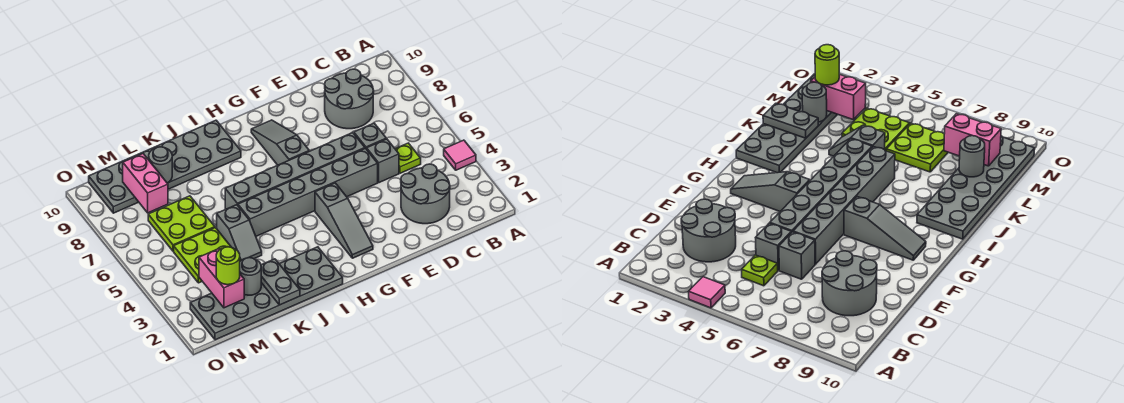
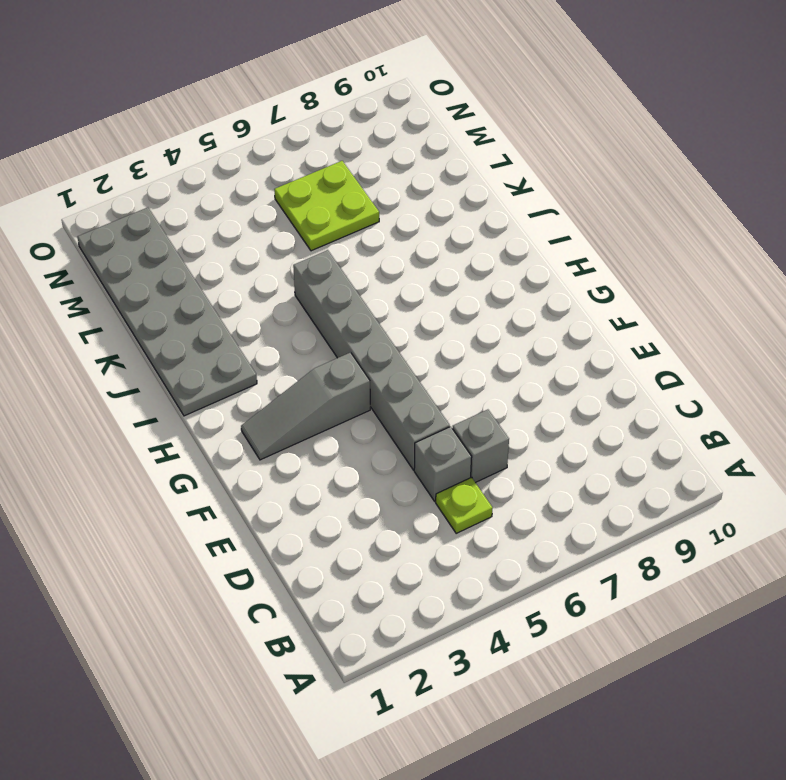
none -> pink tile A4 level 1
none -> grey round brick C2:D3 level 1
none -> grey round brick C8:D9 level 1

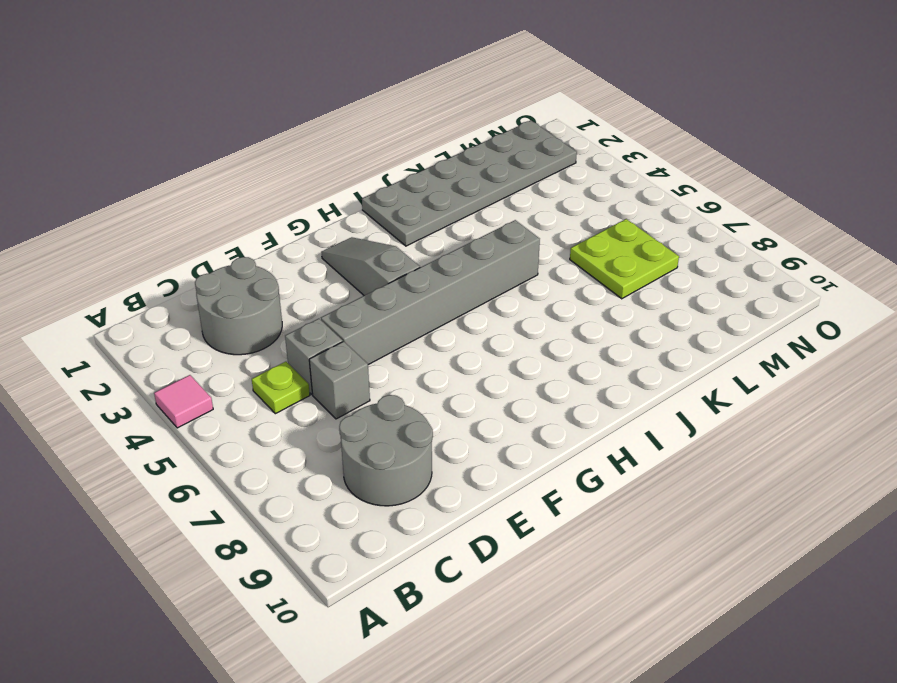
none -> grey brick E6:J6 level 1
none -> grey slope G7:G9 level 1 top 7
none -> grey plate I9:N10 level 1

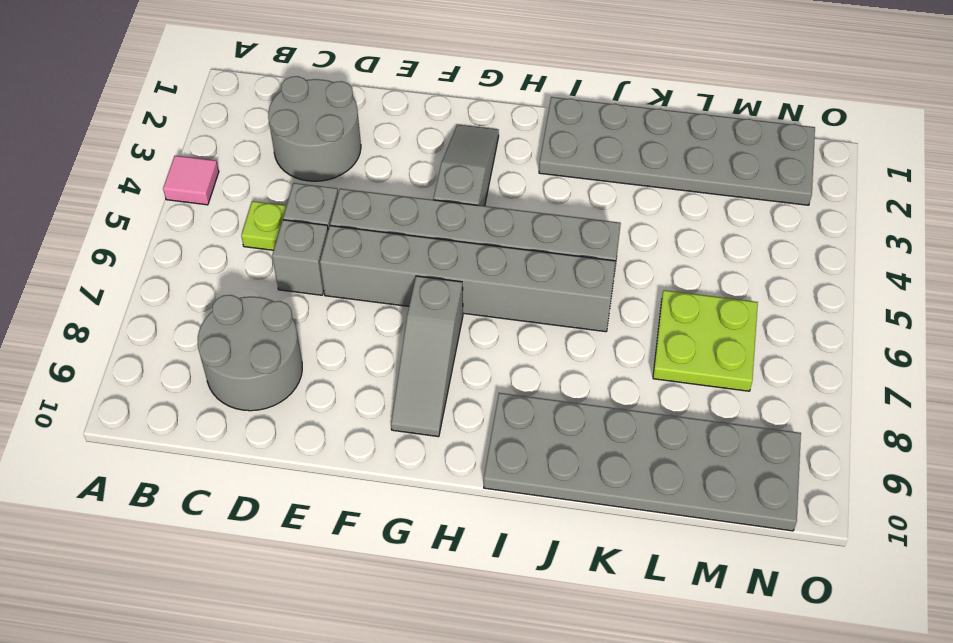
none -> grey slope K4:K5 level 1 top 5
none -> lime plate L4:M5 level 1
none -> grey plate K1:K2 level 2

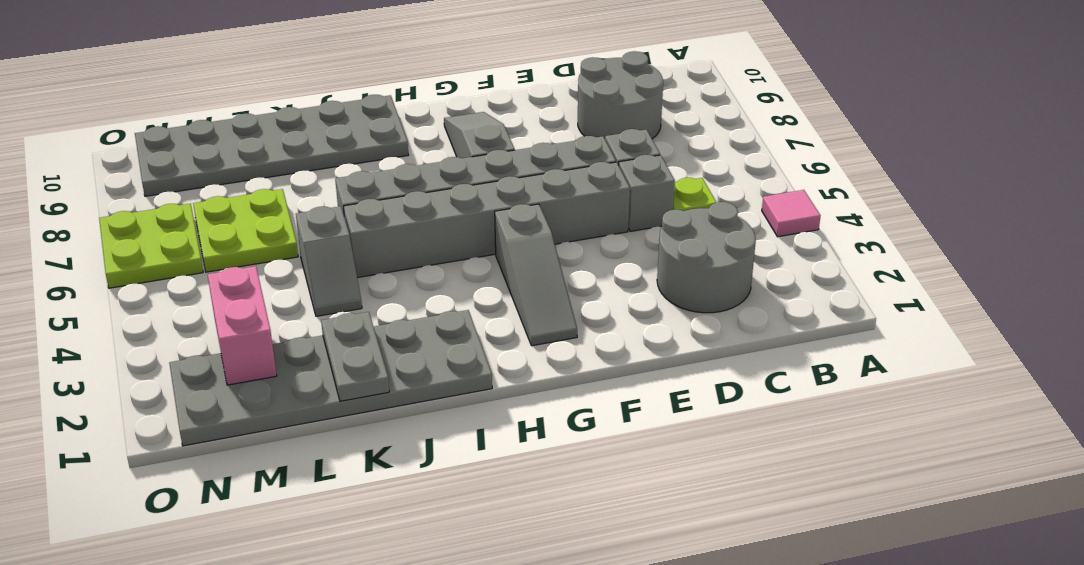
lime plate N6:O7 level 1 -> lime plate L4:M5 level 1
none -> grey round brick L2 level 2
none -> grey round brick L9 level 2
none -> pink brick M8:M9 level 2

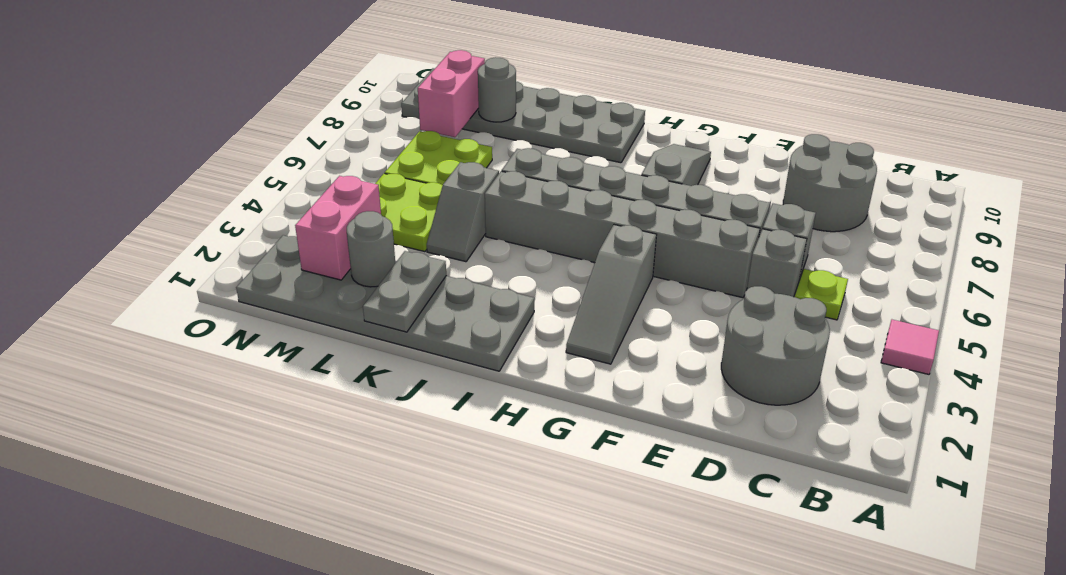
none -> lime round brick M2 level 3

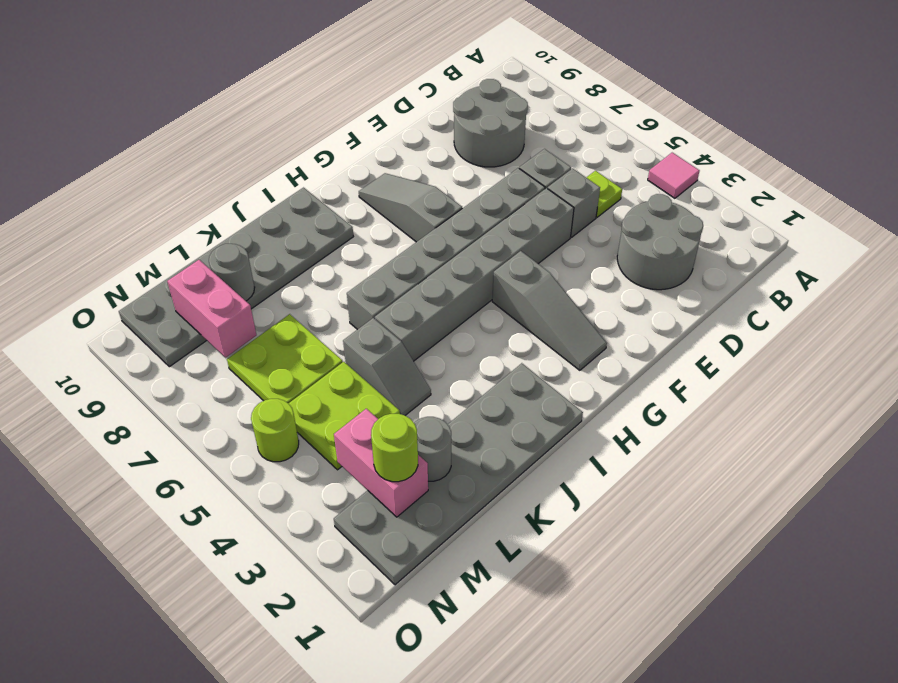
lime round brick N5 level 1 -> none
none -> grey plate K1:K2 level 2

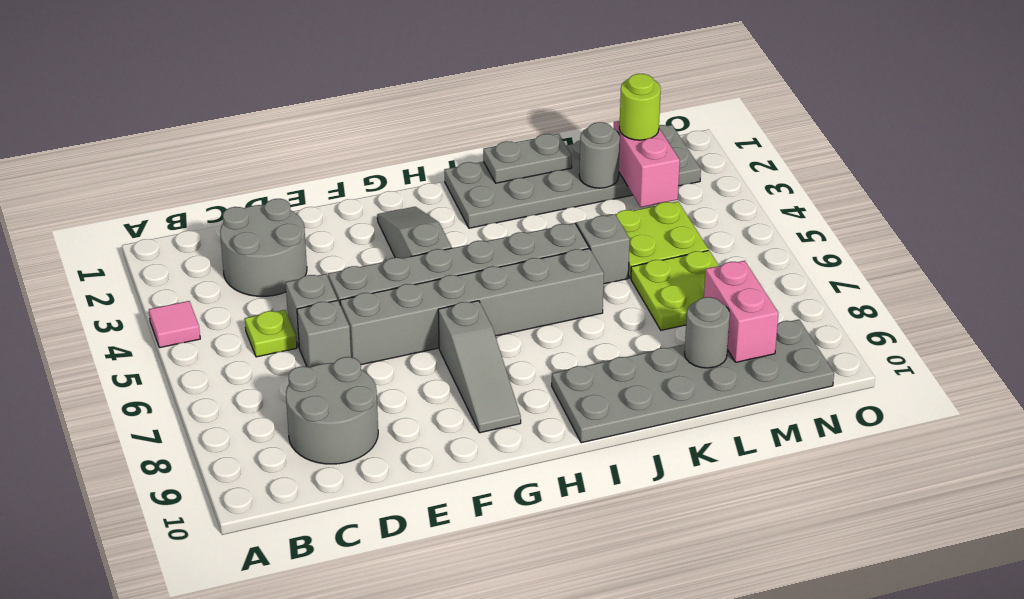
grey plate J1:K1 level 2 -> grey plate K1:K2 level 2

